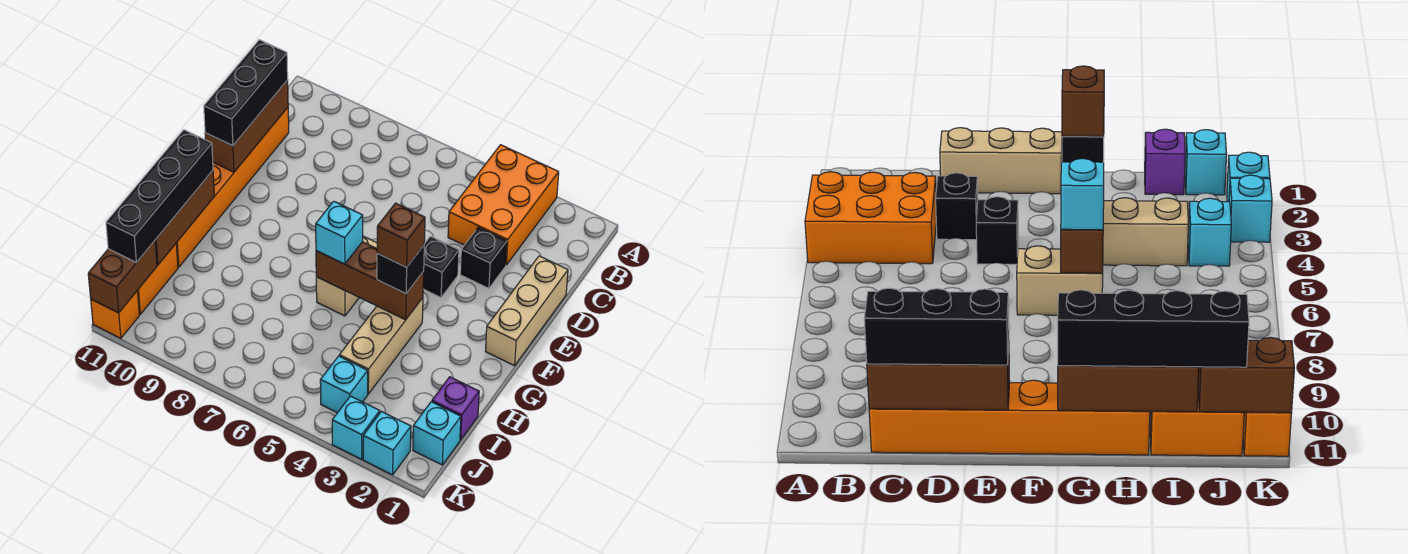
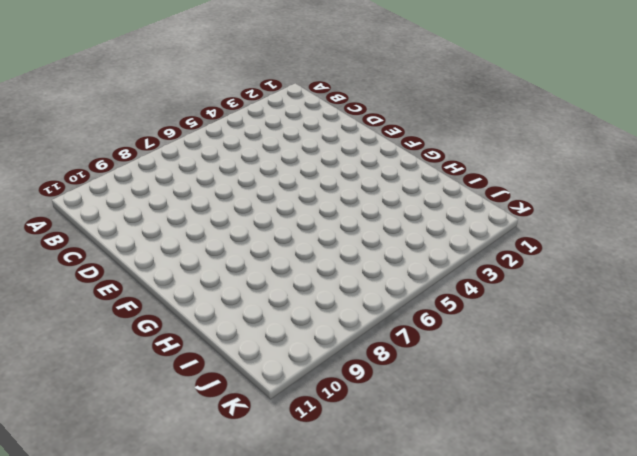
none -> orange brick A3:C4 level 1
none -> orange brick C11:H11 level 1
none -> tan brick D1:F1 level 1

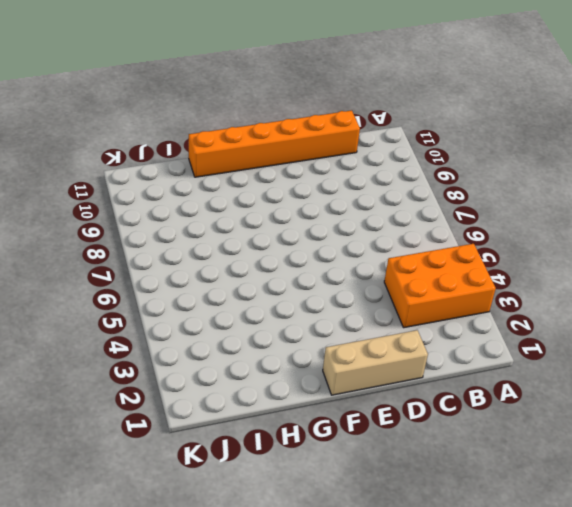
none -> black brick D3 level 1
none -> black brick E4 level 1
none -> tan brick F6:G6 level 1

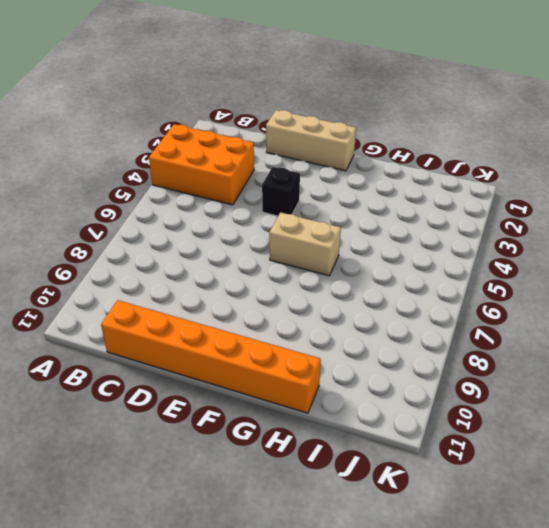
none -> black brick D3 level 1
none -> tan brick G4:I4 level 1
none -> purple brick I1 level 1

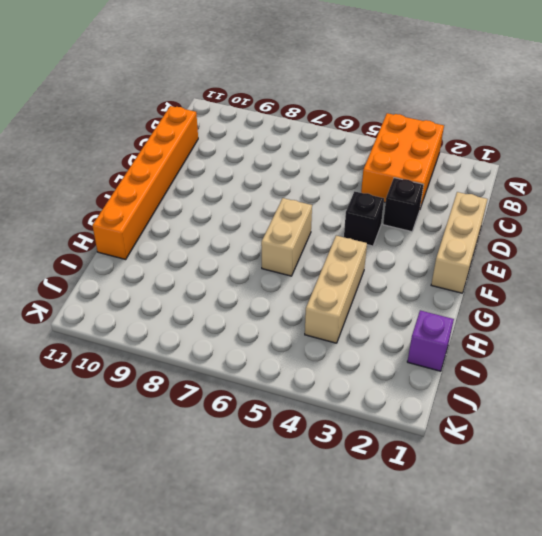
none -> orange brick I11:J11 level 1
none -> cyan brick J1 level 1
none -> cyan brick J4 level 1

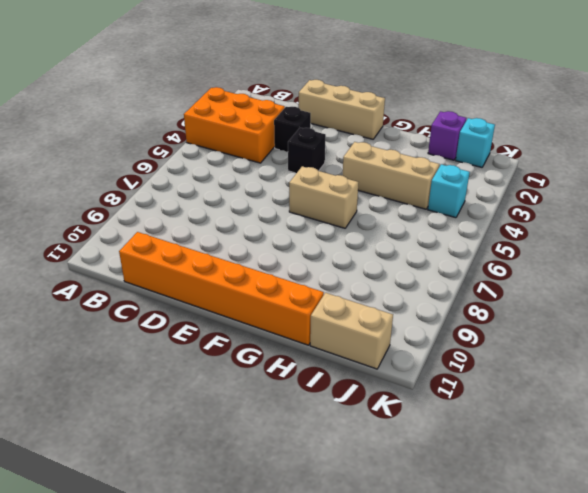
tan brick I11:J11 level 1 -> orange brick I11:J11 level 1
none -> cyan brick K2 level 1
none -> cyan brick K3 level 1
none -> orange brick K11 level 1

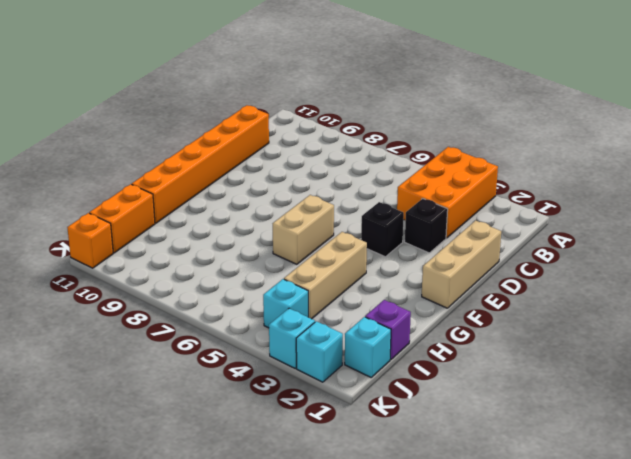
none -> brown brick C11:E11 level 2
none -> brown brick G4:G6 level 2
none -> brown brick G11:I11 level 2

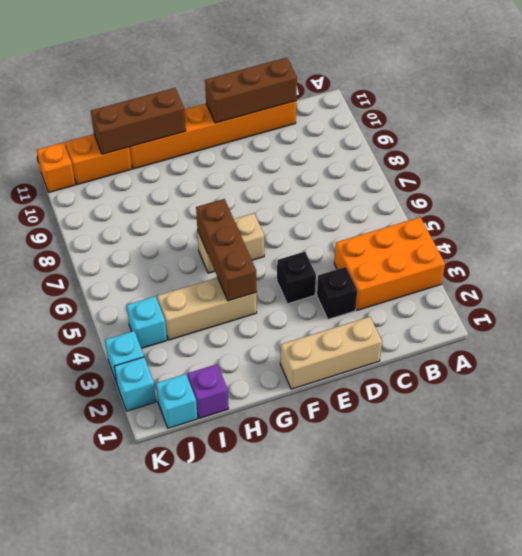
none -> brown brick J11:K11 level 2
none -> black brick C11:E11 level 3
none -> black brick G4 level 3

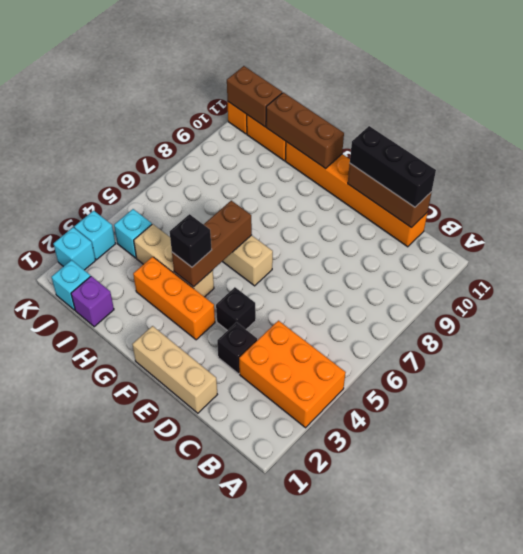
orange brick F3:H3 level 1 -> none
none -> cyan brick G6 level 3
none -> black brick G11:J11 level 3
none -> brown brick G4 level 4

